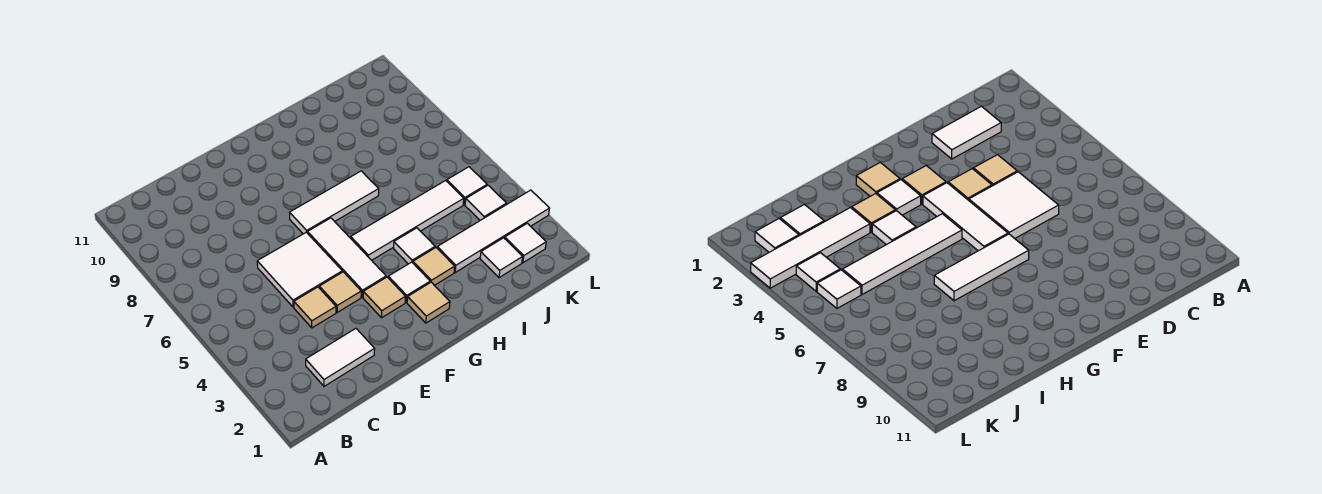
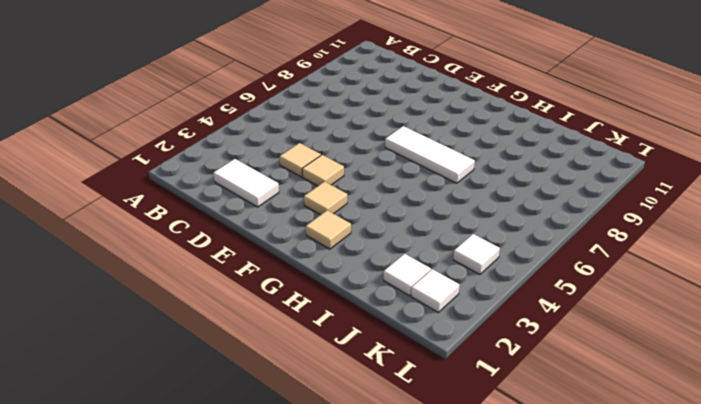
none -> white tile D5:E6 level 1
none -> white tile F4:F6 level 1
none -> white tile G3 level 1

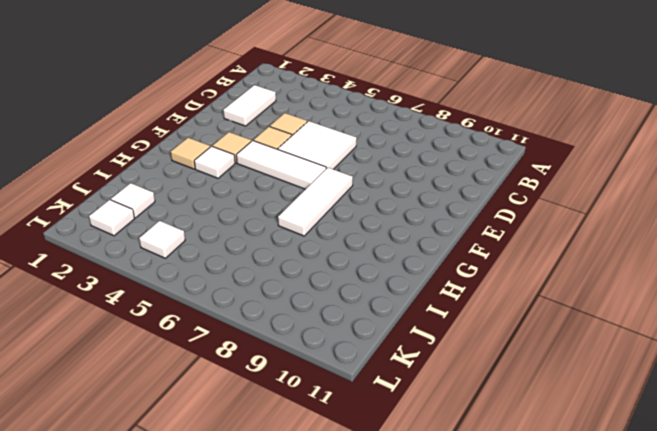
none -> white tile G5:J5 level 1
none -> tan tile H3 level 1
none -> white tile H4 level 1

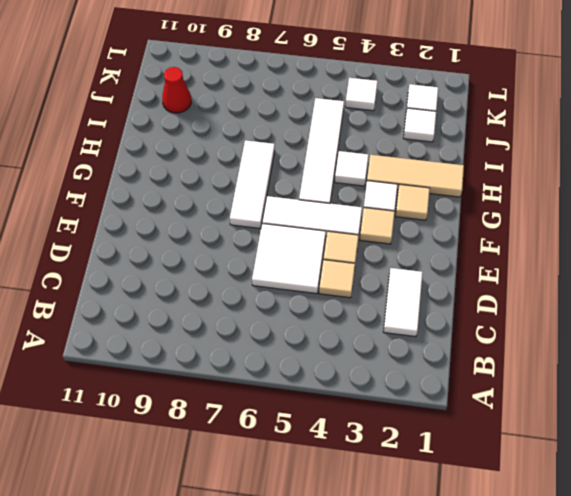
tan tile H1:H3 level 1 -> tan tile H3 level 1
red cone J10 level 1 -> none
none -> white tile I3:L3 level 1
none -> white tile K5 level 1

